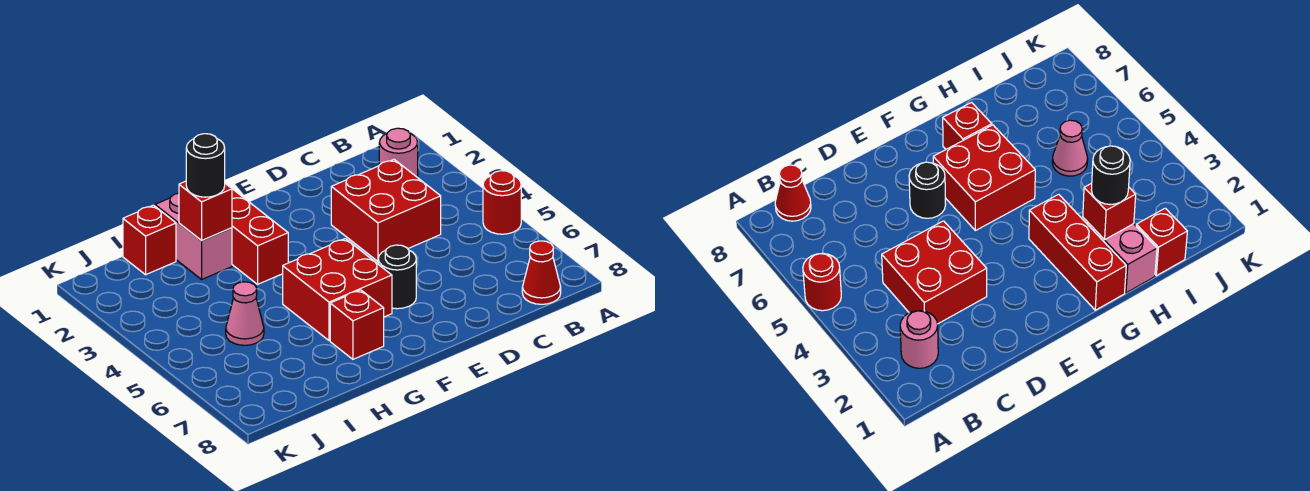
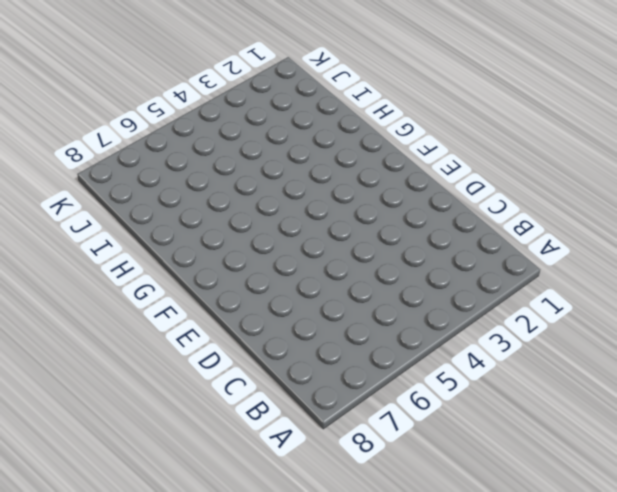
none -> red round brick A5 level 1
none -> pink round brick B2 level 1
none -> red cone B8 level 1

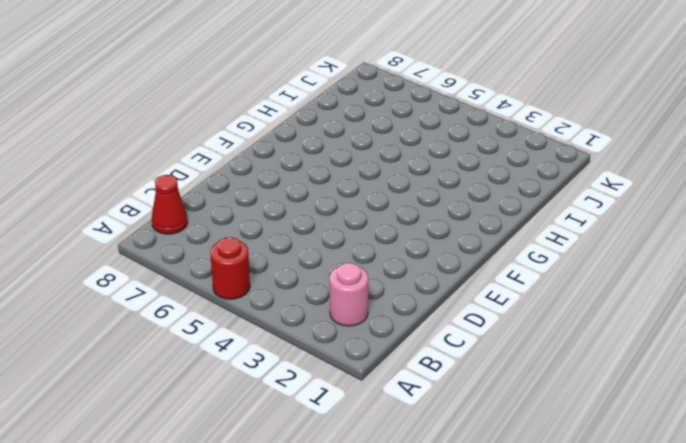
none -> red brick C3:D4 level 1
none -> black round brick E6 level 1
none -> red brick F5:G6 level 1

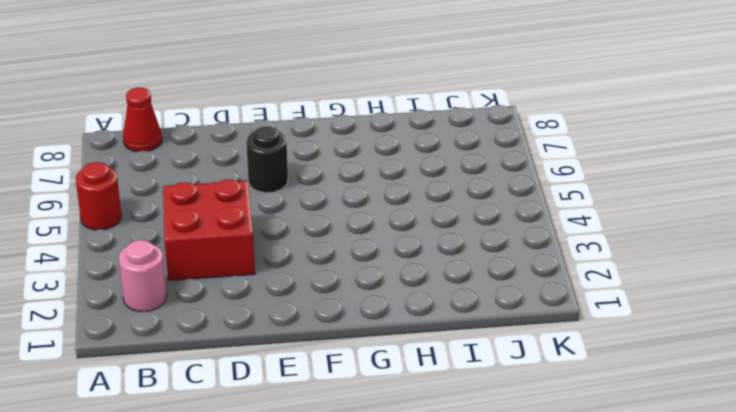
none -> red brick F5:G6 level 1
none -> red brick G1:G3 level 1
none -> red brick G7 level 1

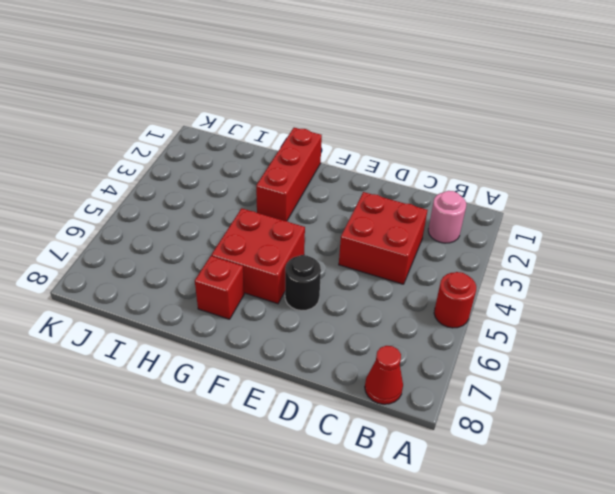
none -> pink brick H1:H2 level 1
none -> red brick I1 level 1
none -> pink cone I5 level 1

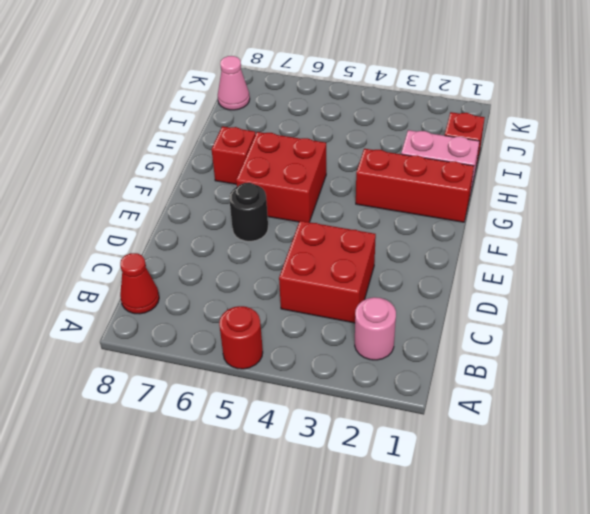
pink cone J8 level 1 -> pink cone I5 level 1
none -> red brick H2 level 2
none -> black round brick H2 level 3

